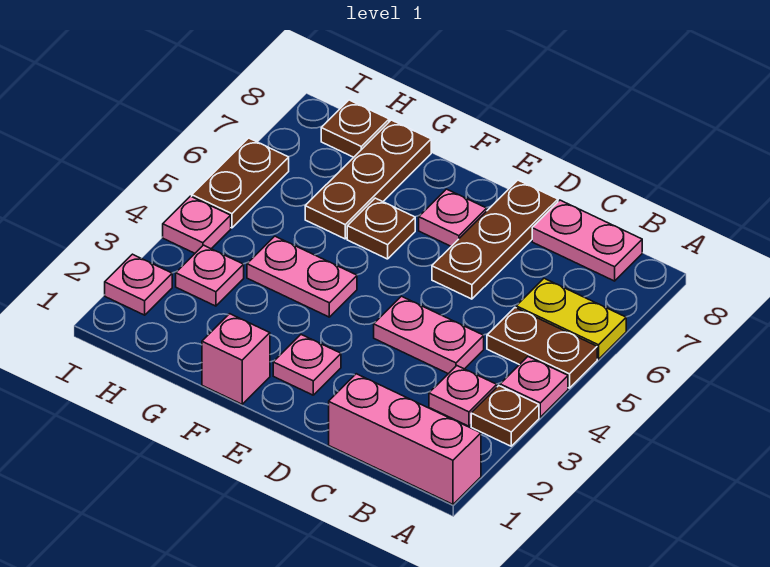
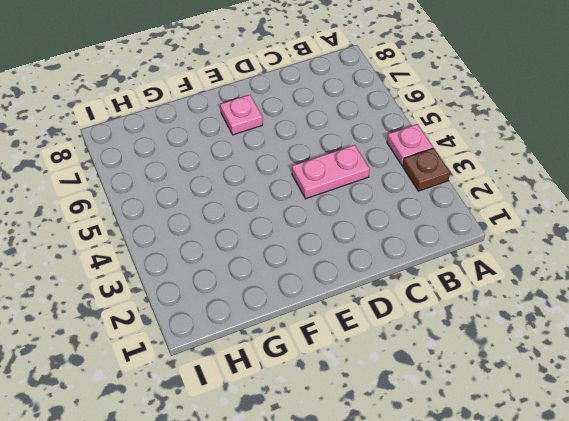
none -> pink brick A1:C1 level 1
none -> brown plate A5:B5 level 1
none -> yellow plate A6:B6 level 1

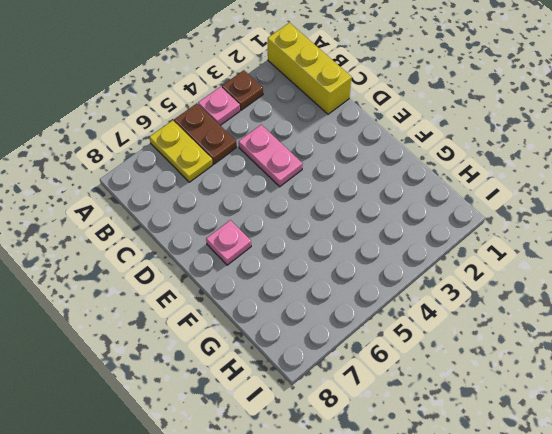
yellow brick A1:C1 level 1 -> pink brick A1:C1 level 1
none -> pink plate B3 level 1
none -> pink plate B8:C8 level 1
none -> brown plate D6:D8 level 1

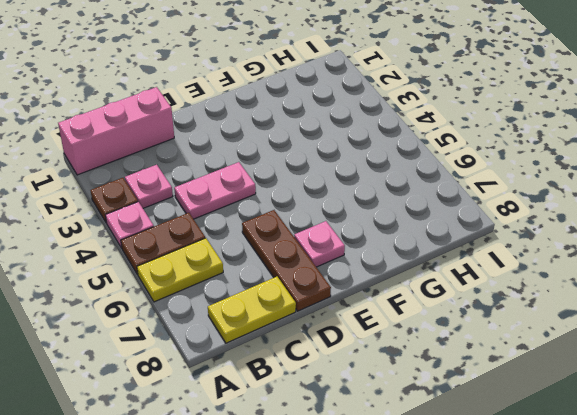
yellow plate B8:C8 level 1 -> pink plate B8:C8 level 1
none -> pink plate E2 level 1
none -> pink brick F1 level 1
none -> pink plate F4:G4 level 1

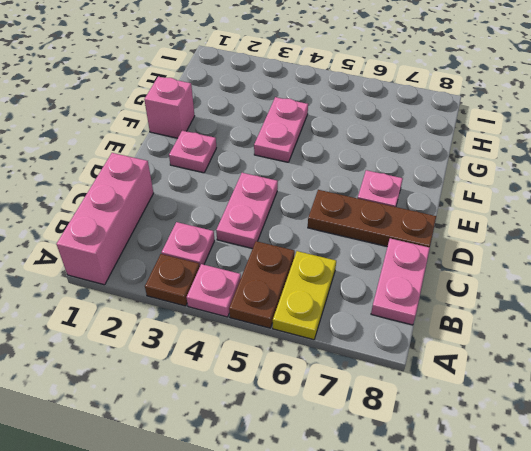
none -> brown plate F6 level 1
none -> brown plate G6:G8 level 1
none -> pink plate H3 level 1

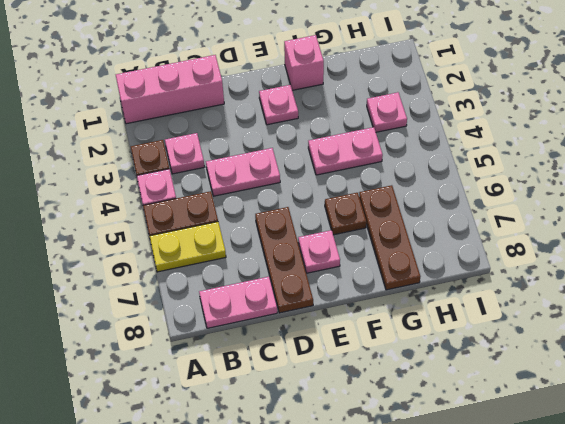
none -> brown plate H8 level 1
none -> pink plate I2 level 1
none -> pink plate I4 level 1

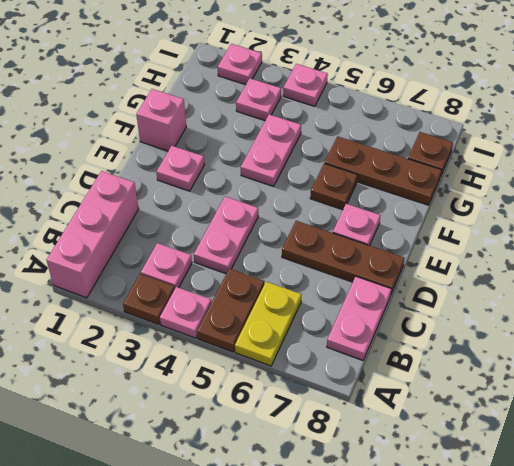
none -> brown plate I5:I6 level 1

